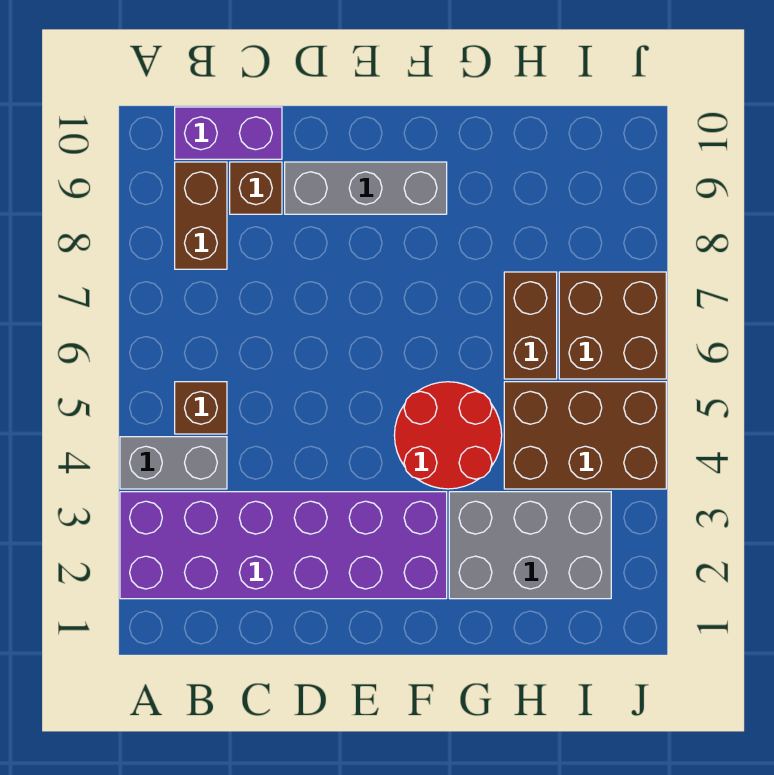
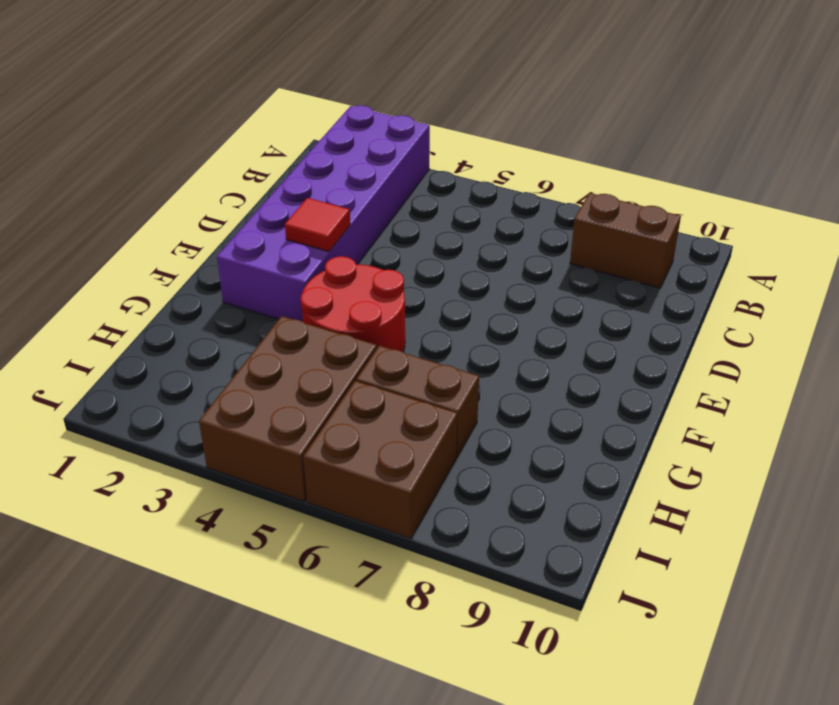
red tile E3 level 2 -> none
none -> grey brick A4:B4 level 1
none -> brown brick B5 level 1
none -> purple brick B10:C10 level 1

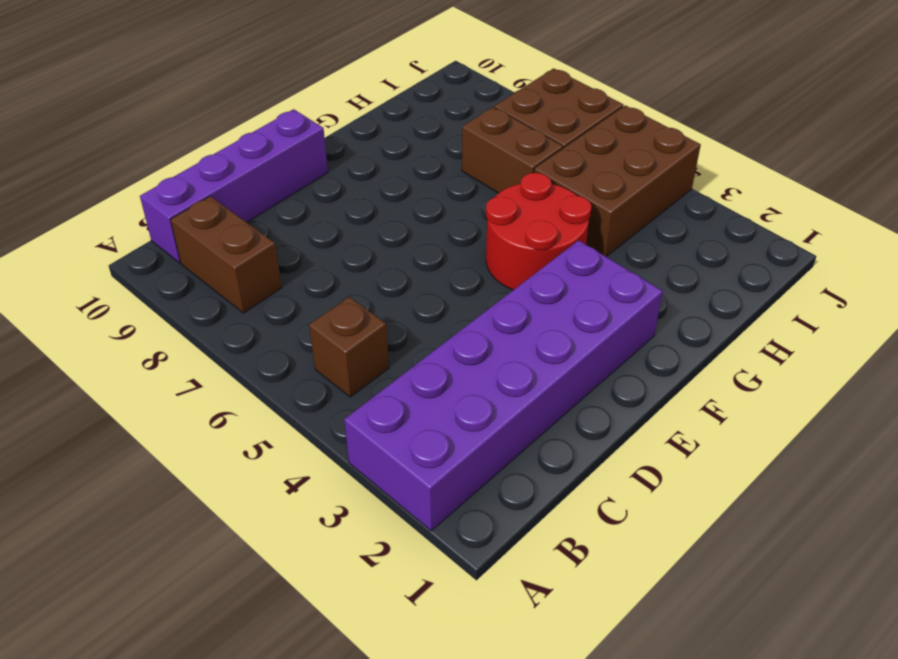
purple brick B10:E10 level 1 -> purple brick B10:C10 level 1
none -> grey brick A4:B4 level 1
none -> brown brick C9 level 1
none -> grey brick D9:F9 level 1

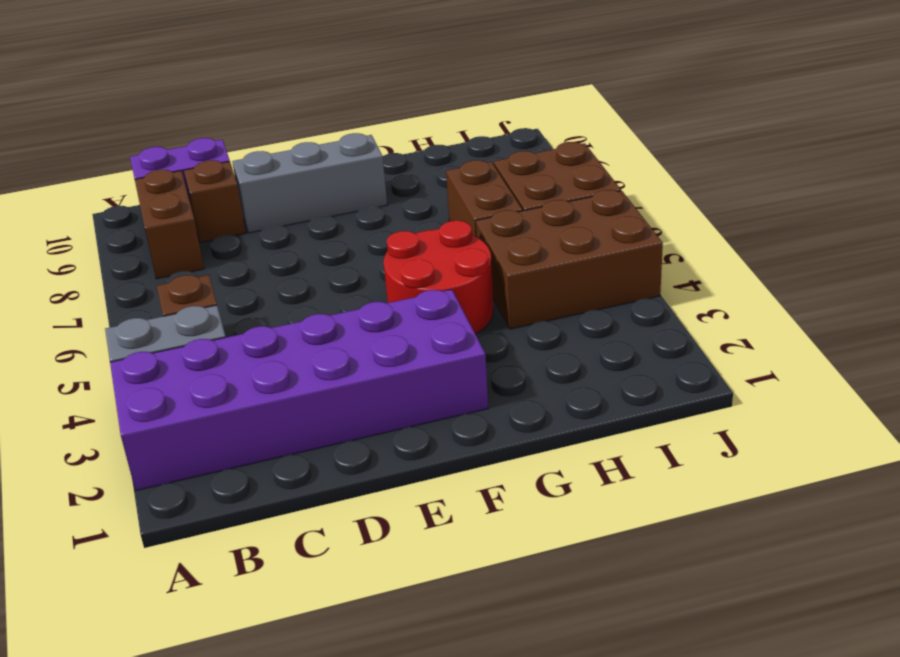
none -> grey brick G2:I3 level 1

